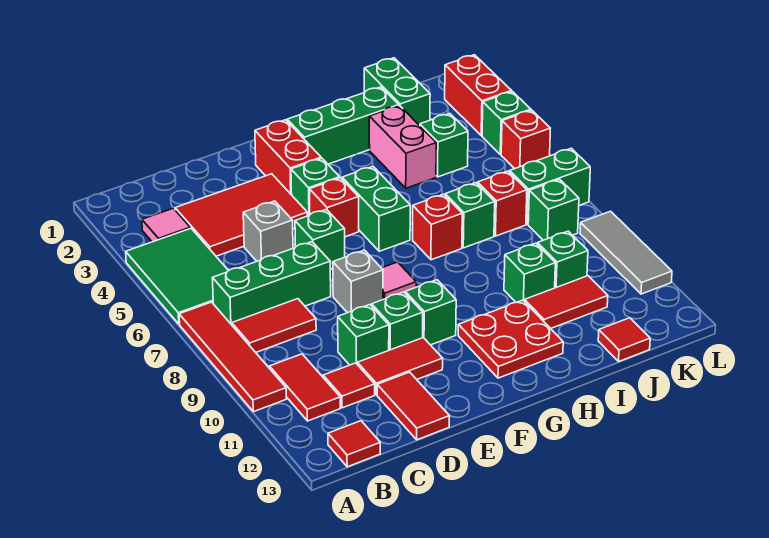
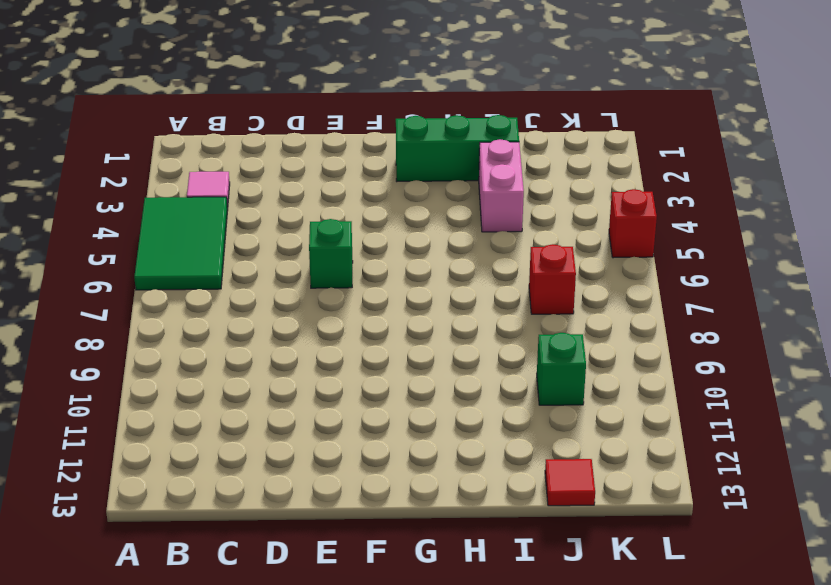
none -> red tile A7:A10 level 1
none -> green brick B7:D7 level 1
none -> red tile B8:C8 level 1
none -> red tile B10:B11 level 1

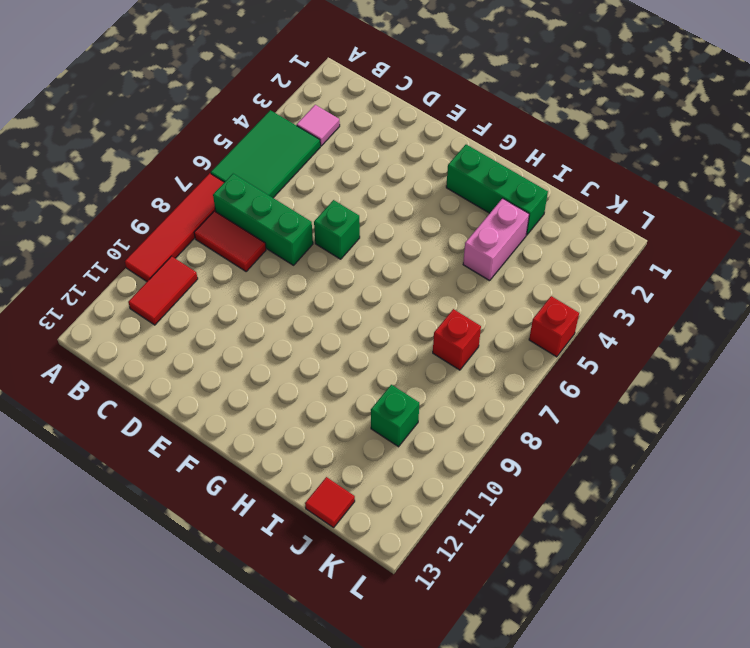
none -> red tile B13 level 1
none -> red tile C3:E4 level 1
none -> red tile C11 level 1
none -> grey brick D5 level 1

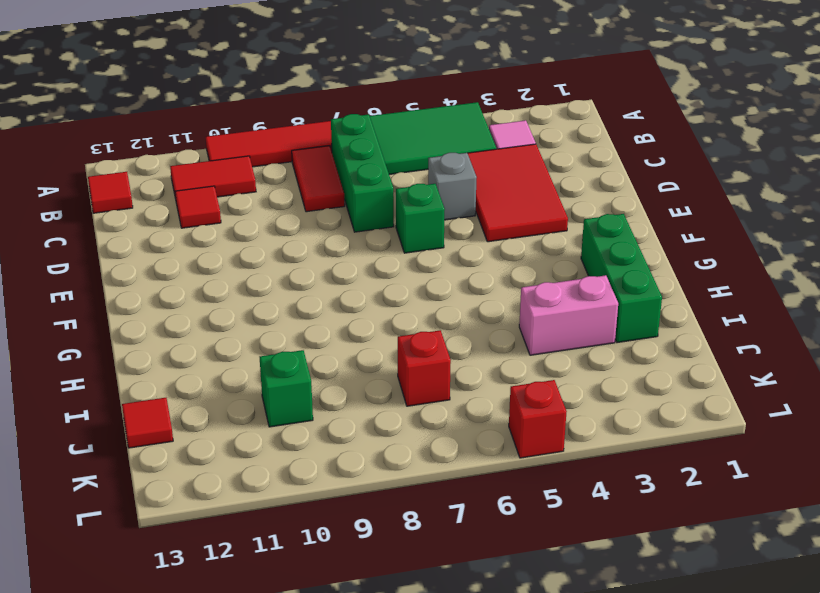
none -> green brick D10 level 1
none -> red tile D11:E11 level 1
none -> red tile D12:D13 level 1
none -> grey brick E8 level 1

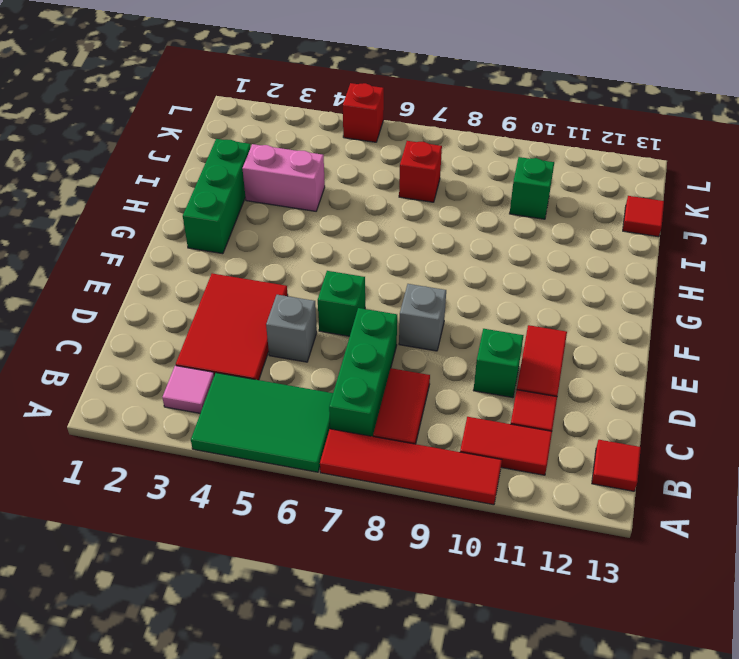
none -> red tile D12:D13 level 1
none -> green brick E10 level 1
none -> red brick F2:F3 level 1
none -> green brick F4 level 1

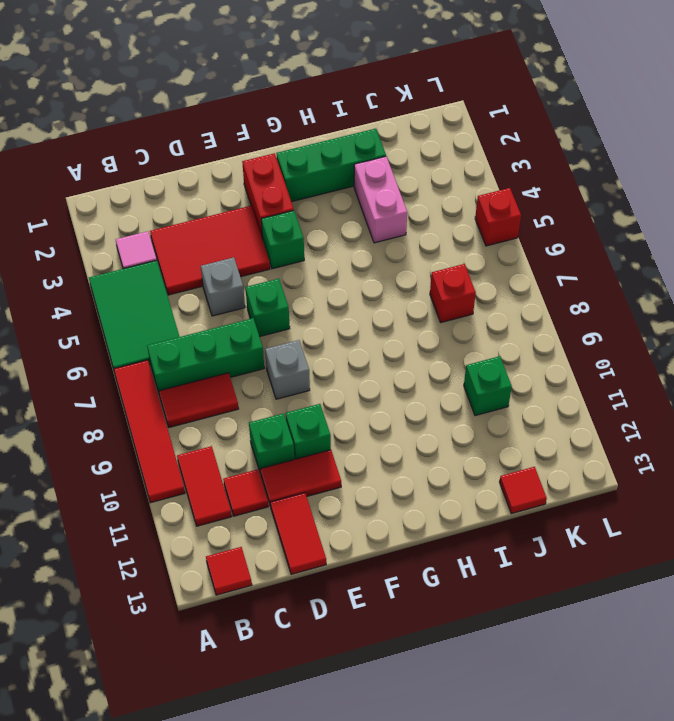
none -> red brick F5 level 1
none -> pink tile F8 level 1
none -> green brick F10 level 1
none -> green brick G5:G6 level 1

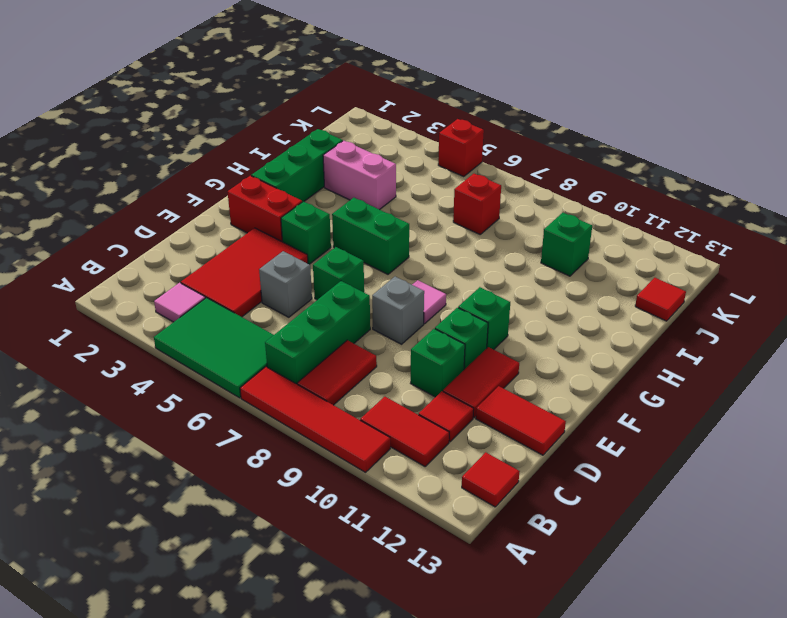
none -> red brick F5 level 1
none -> red plate G11:H12 level 1
none -> red brick H7 level 1
none -> green brick I7 level 1

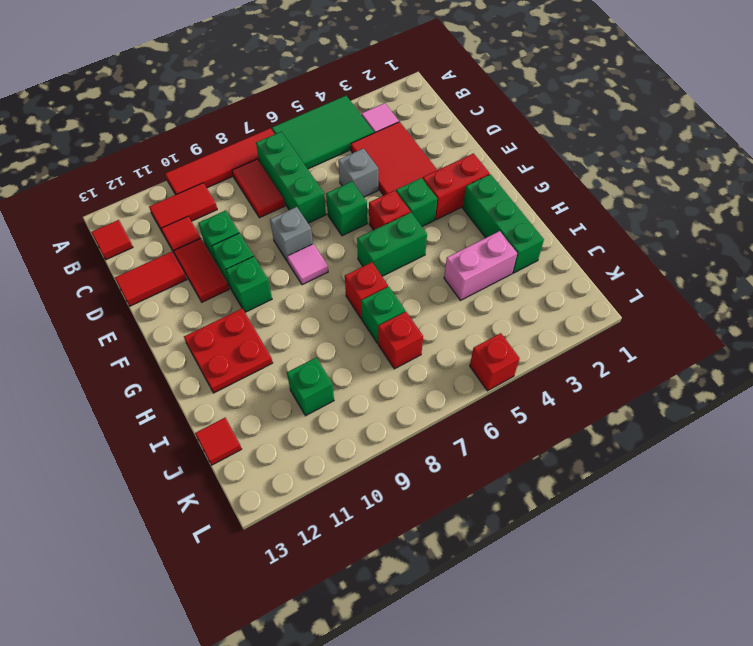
none -> green brick I10 level 1
none -> red tile I11:J11 level 1
none -> green brick J1:J2 level 1
none -> green brick J4 level 1

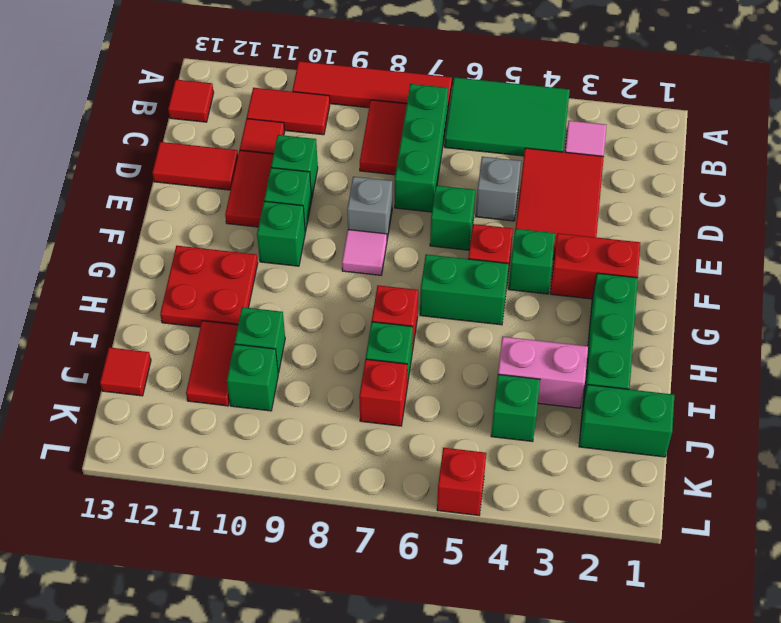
none -> green brick K7:L7 level 1
none -> green brick K8 level 1
none -> red brick L2:L3 level 1
none -> green brick L4 level 1

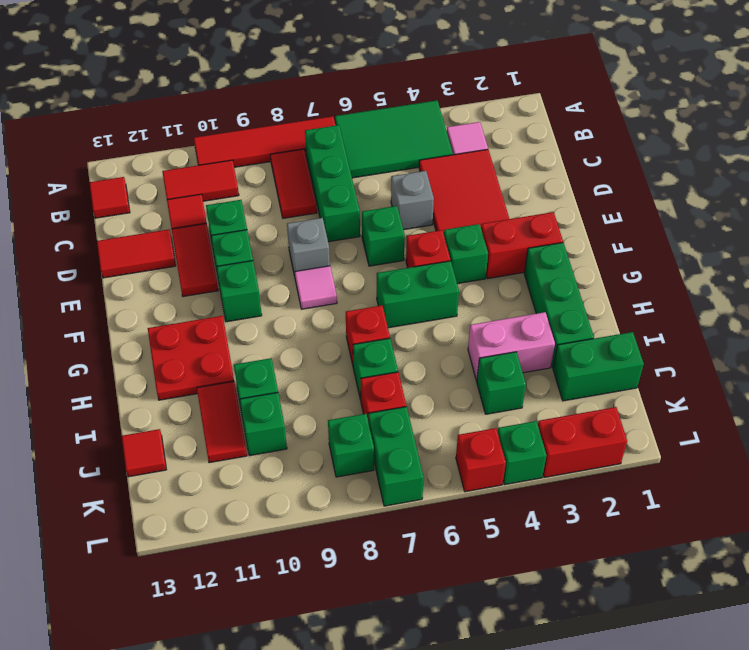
none -> grey tile L9:L11 level 1

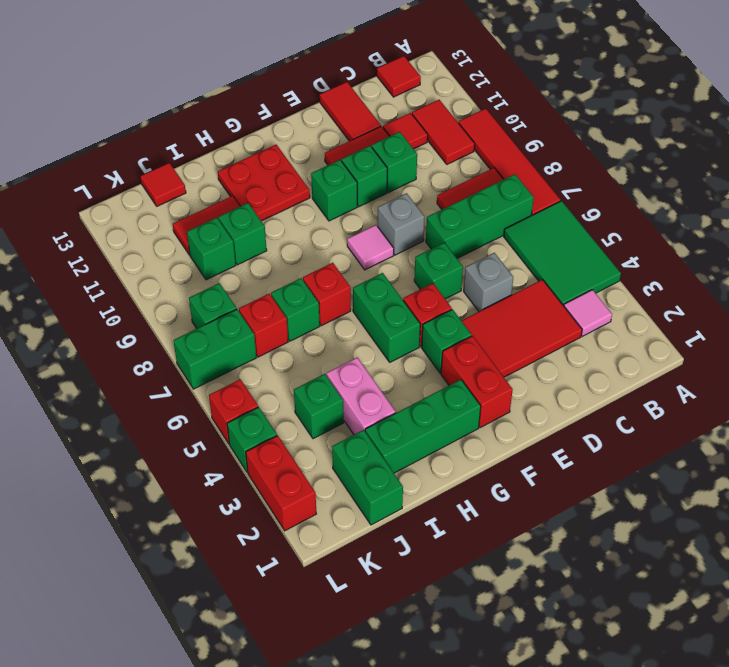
none -> grey tile L9:L11 level 1

